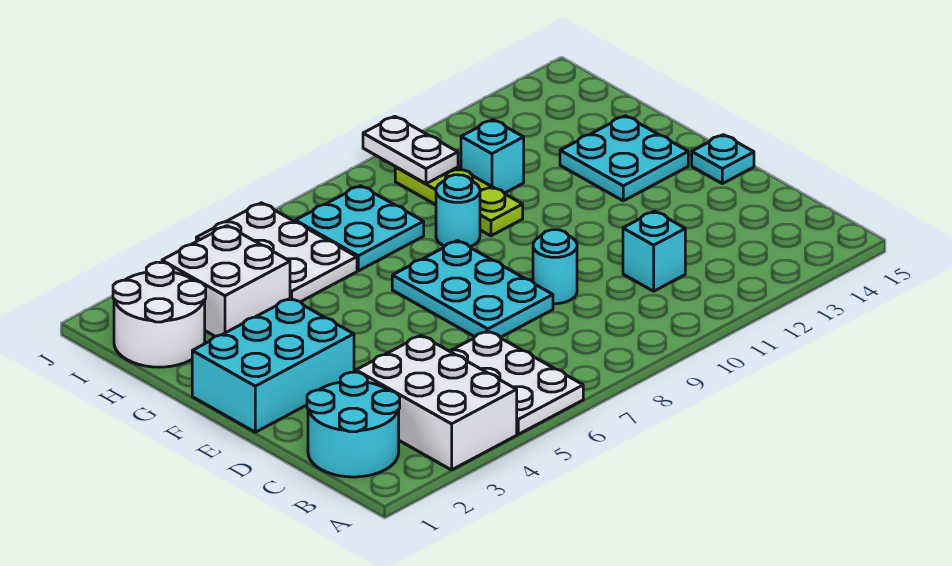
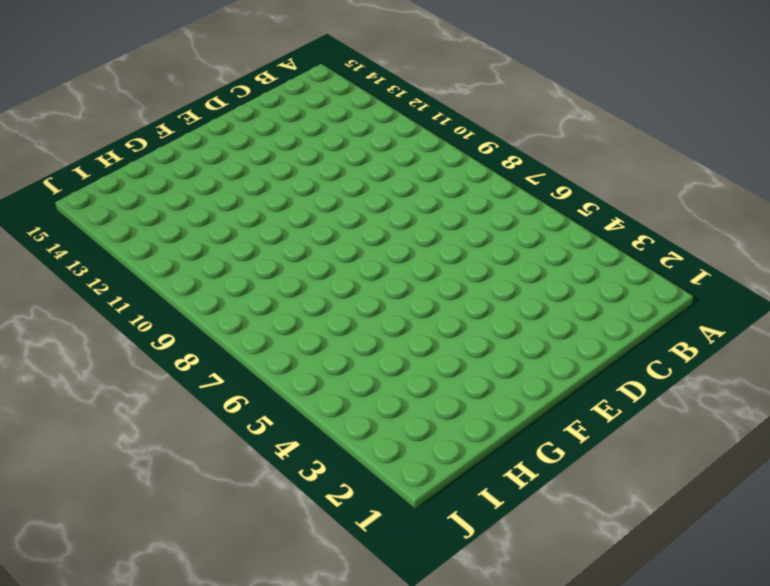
none -> white brick A3:C4 level 1
none -> white plate A5:C6 level 1
none -> cyan round brick B1:C2 level 1

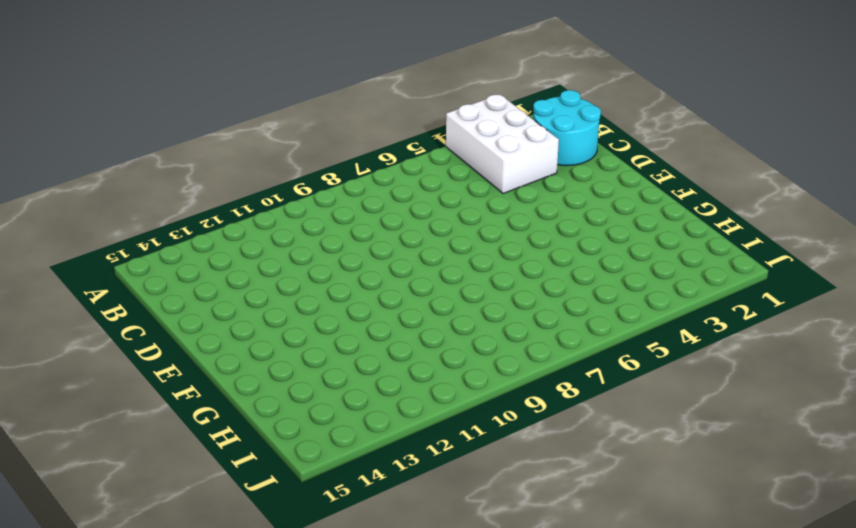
none -> white plate A5:C6 level 1
none -> cyan brick C11 level 1
none -> cyan plate D7:F8 level 1

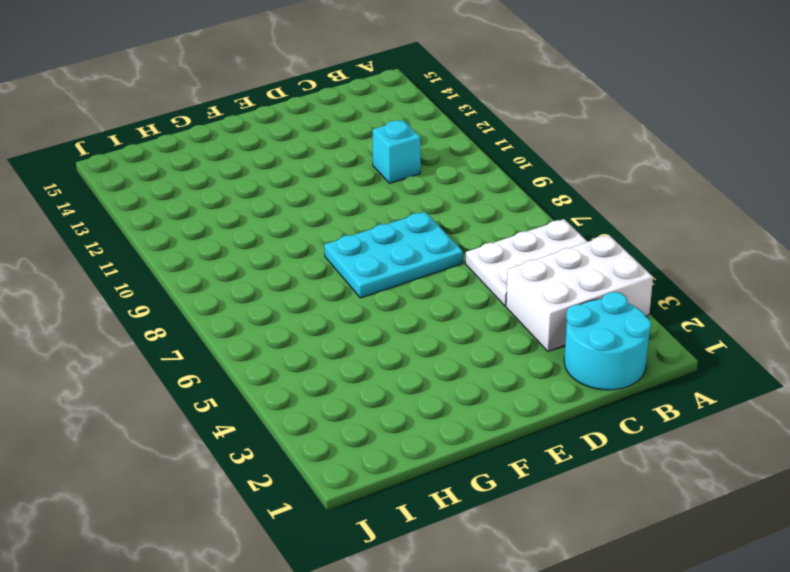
none -> cyan round brick D9 level 1
none -> cyan brick E1:F3 level 1
none -> cyan plate E15 level 1

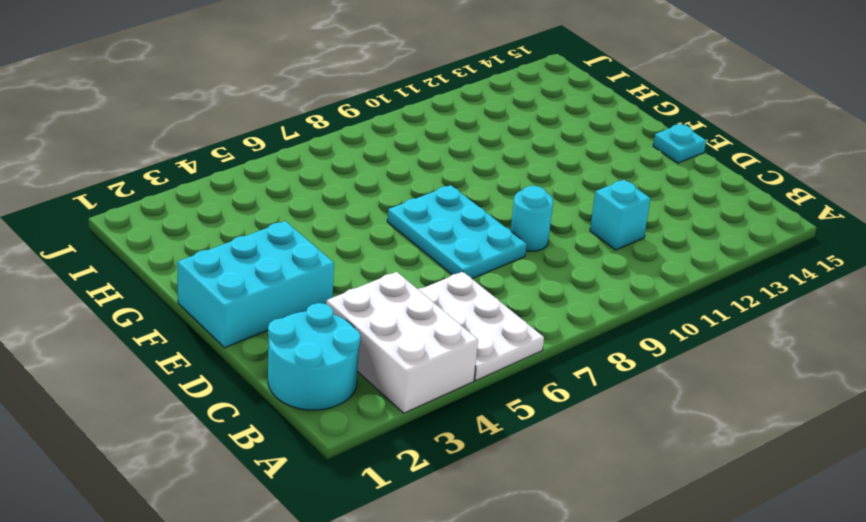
none -> cyan plate F13:G14 level 1
none -> cyan round brick G9 level 1
none -> lime plate G10:I10 level 1

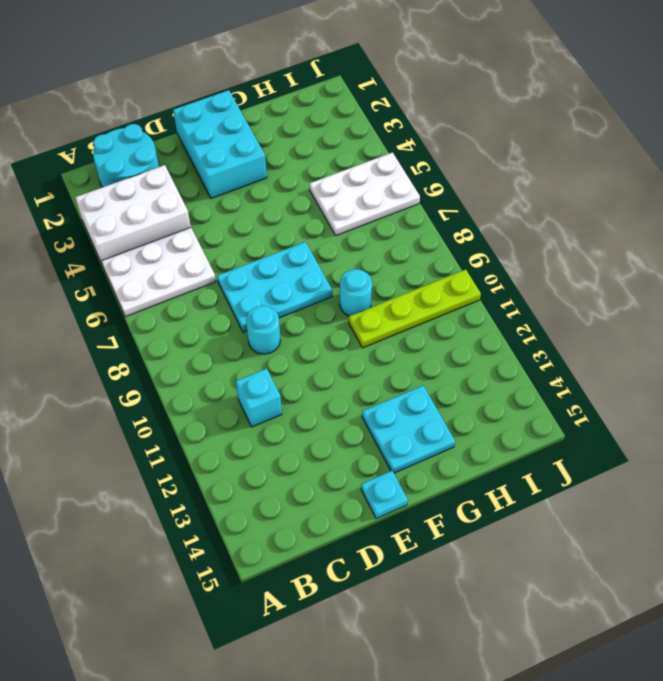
lime plate G10:J10 level 1 -> lime plate G10:I10 level 1
none -> white round brick H1:I2 level 1
none -> white brick H3:I4 level 1
none -> cyan plate H7:I8 level 1

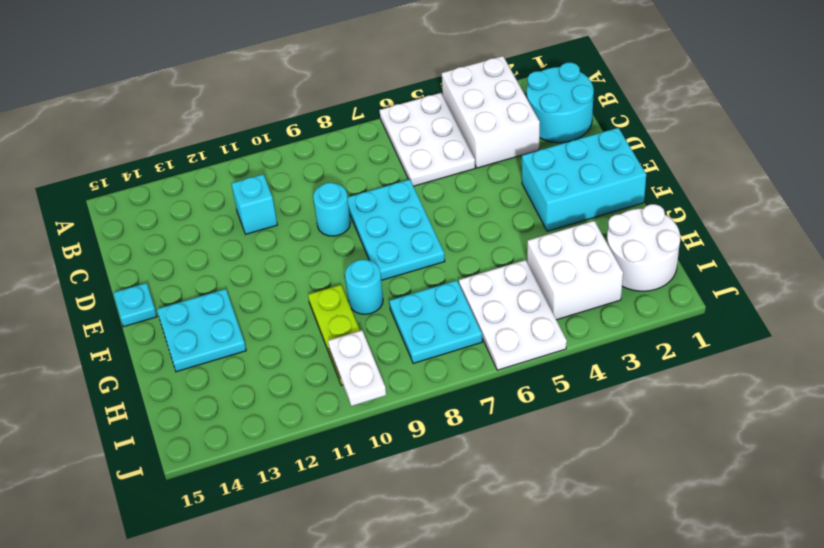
none -> cyan brick H11 level 1

